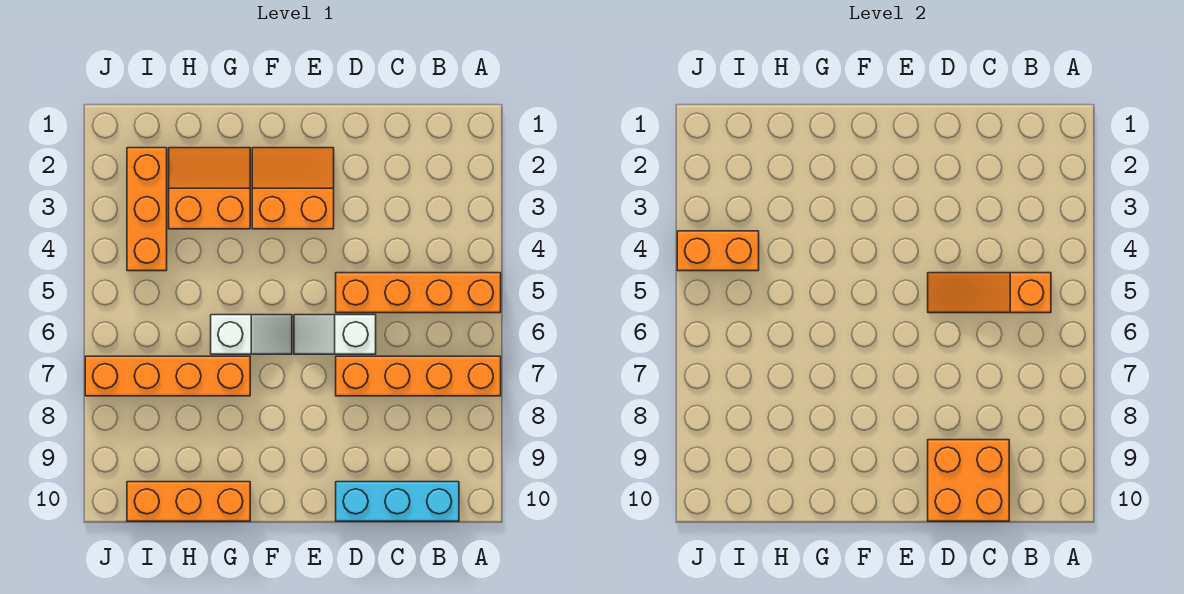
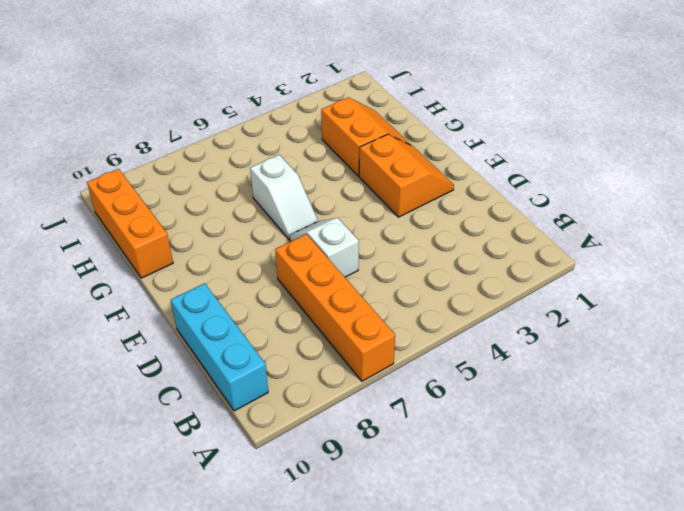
none -> orange brick A5:D5 level 1
none -> orange brick G7:J7 level 1
none -> orange brick I2:I4 level 1

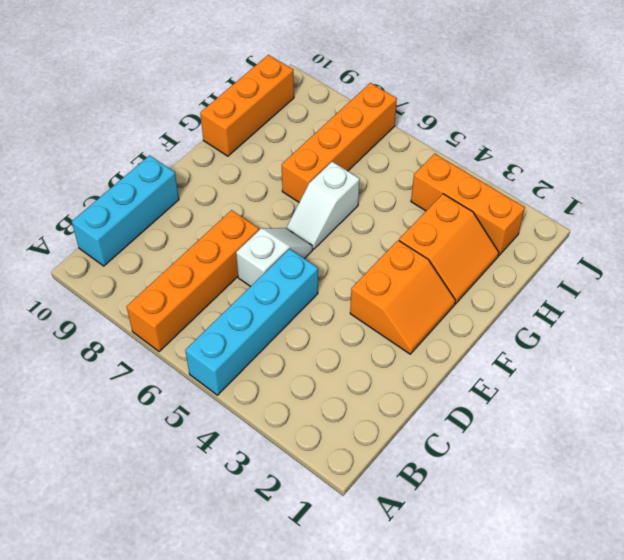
cyan brick A5:D5 level 1 -> orange brick A5:D5 level 1
none -> orange slope B5:D5 level 2 top B
none -> orange brick C9:D10 level 2
none -> orange brick I4:J4 level 2

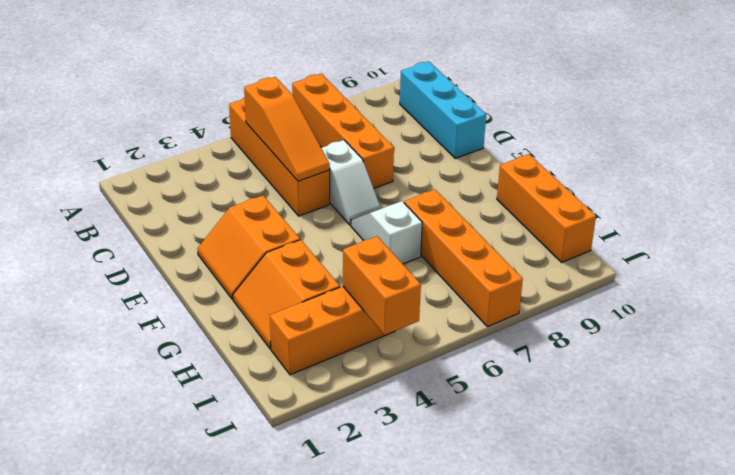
none -> orange brick C9:D10 level 2

